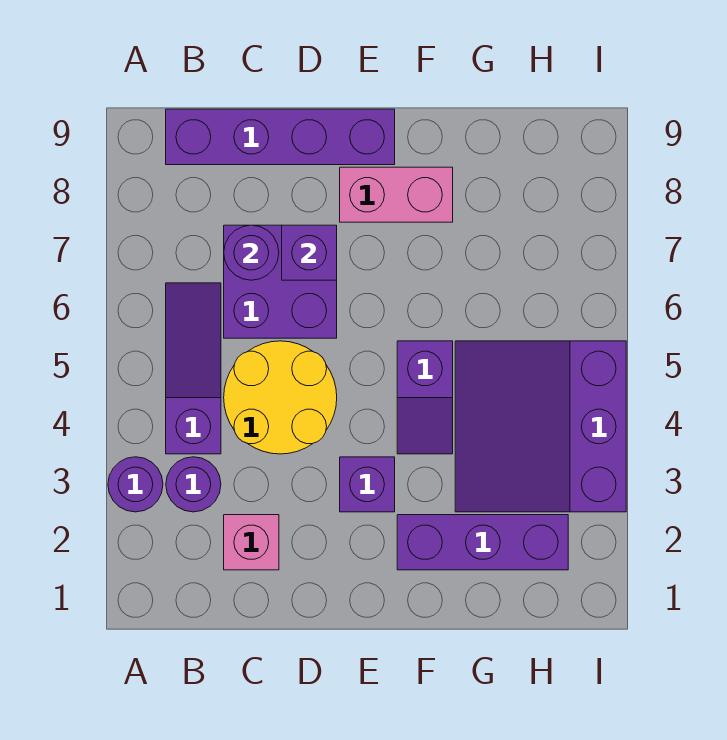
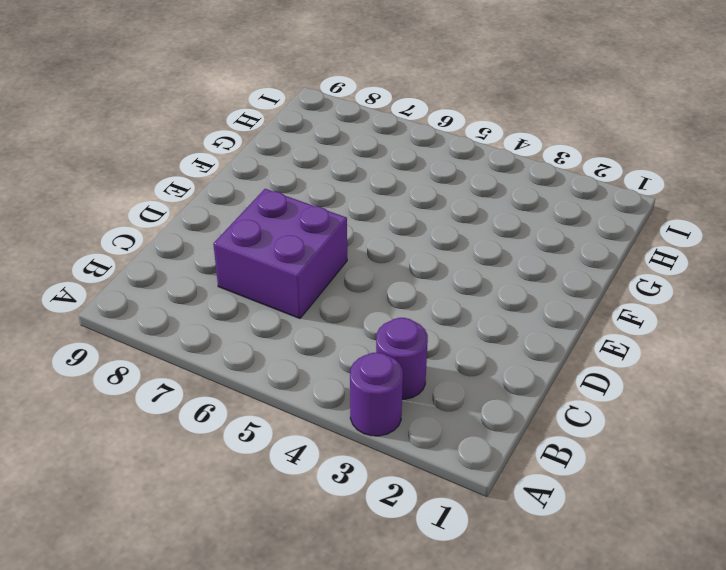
none -> purple slope B4:B6 level 1 top 4
none -> purple brick B9:E9 level 1
none -> pink brick C2 level 1

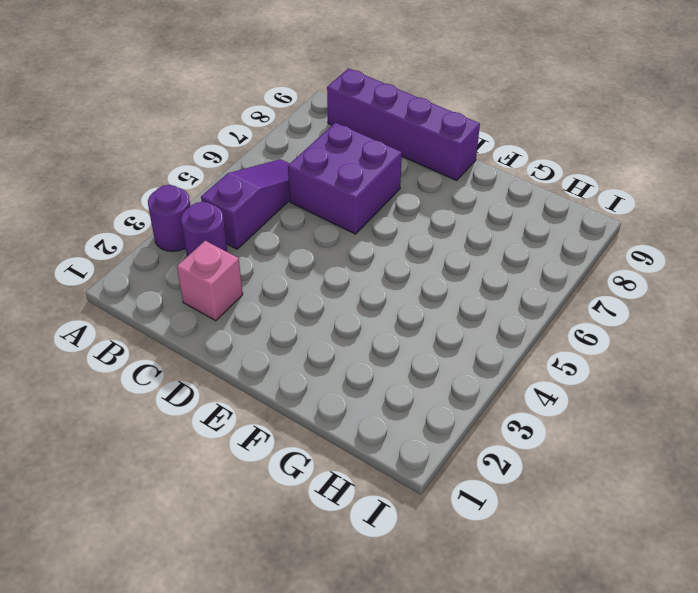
none -> yellow round brick C4:D5 level 1
none -> purple brick E3 level 1
none -> pink brick E8:F8 level 1

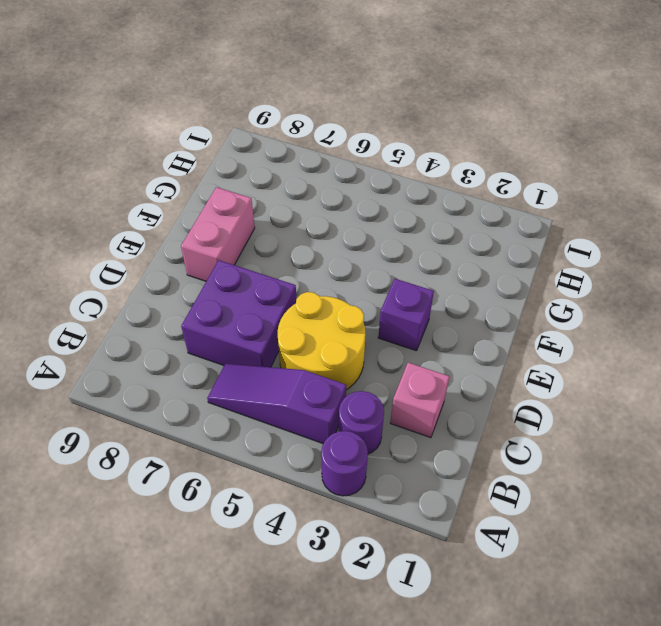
none -> purple brick B9:E9 level 1
none -> purple brick F2:H2 level 1
none -> purple slope F4:F5 level 1 top 5

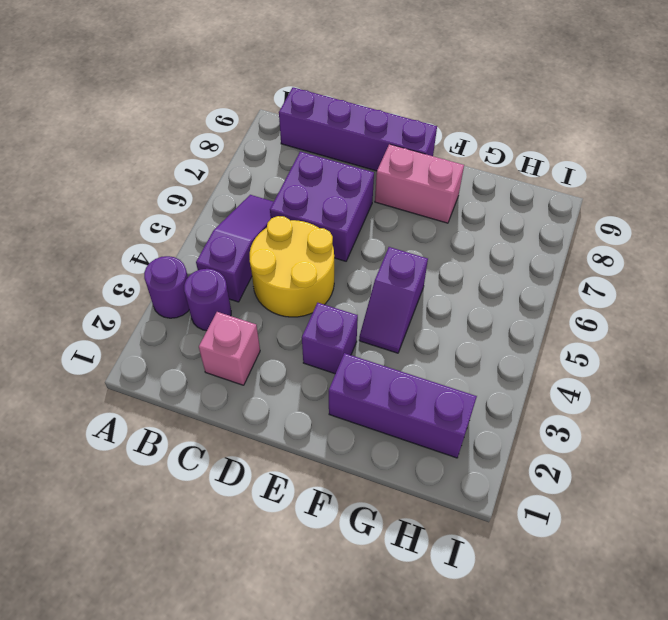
none -> purple slope G3:I5 level 1 top I
none -> purple round brick C7 level 2
none -> purple brick D7 level 2

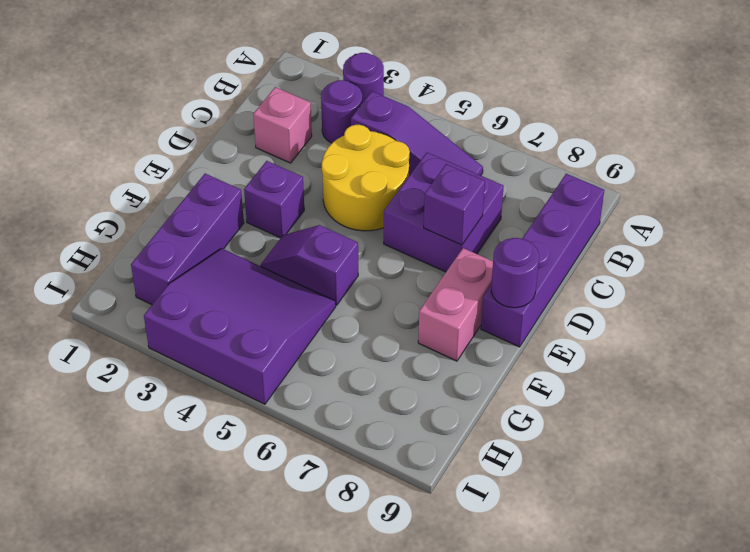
purple round brick E9 level 2 -> purple round brick C7 level 2

